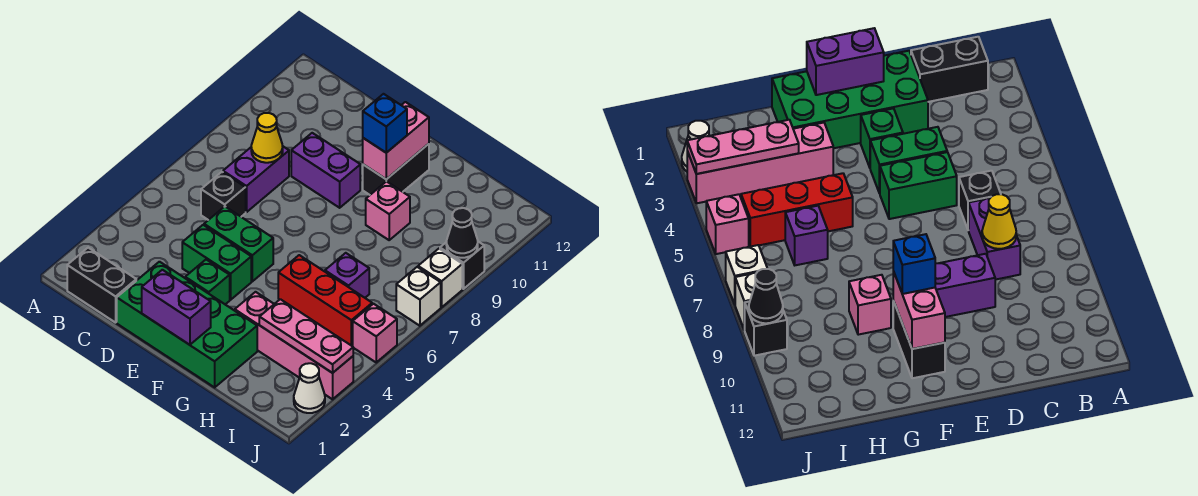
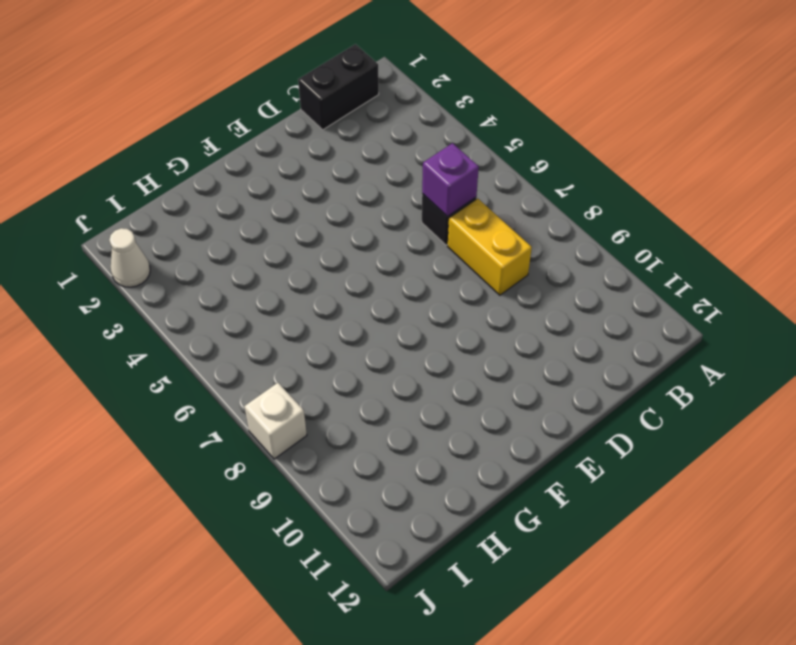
purple brick C6 level 2 -> purple brick H6 level 1
yellow brick C7:C8 level 1 -> purple brick C7:C8 level 1
none -> green brick D1:G2 level 1
none -> green brick D4:E4 level 1
none -> green brick D5:E5 level 1

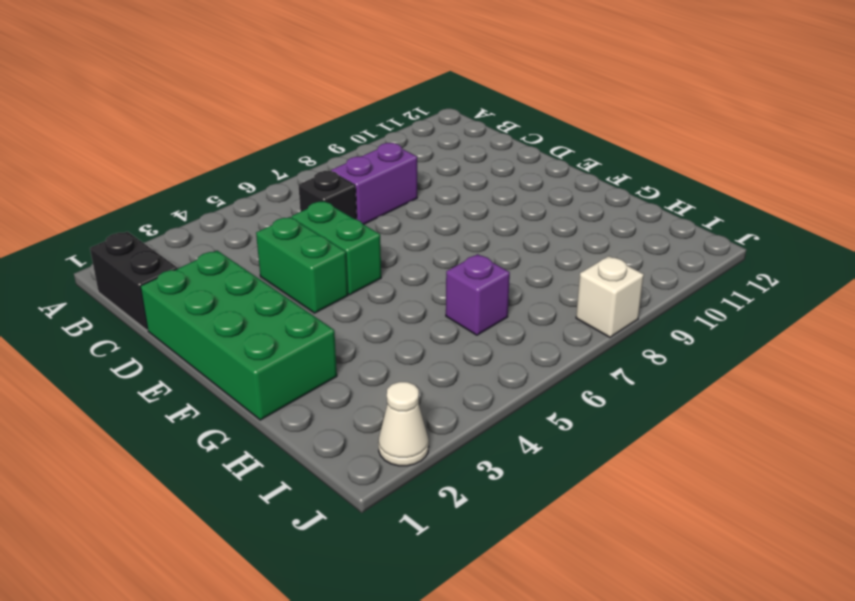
none -> purple brick D9:E9 level 1
none -> green brick E3 level 1
none -> black brick F10:F11 level 1

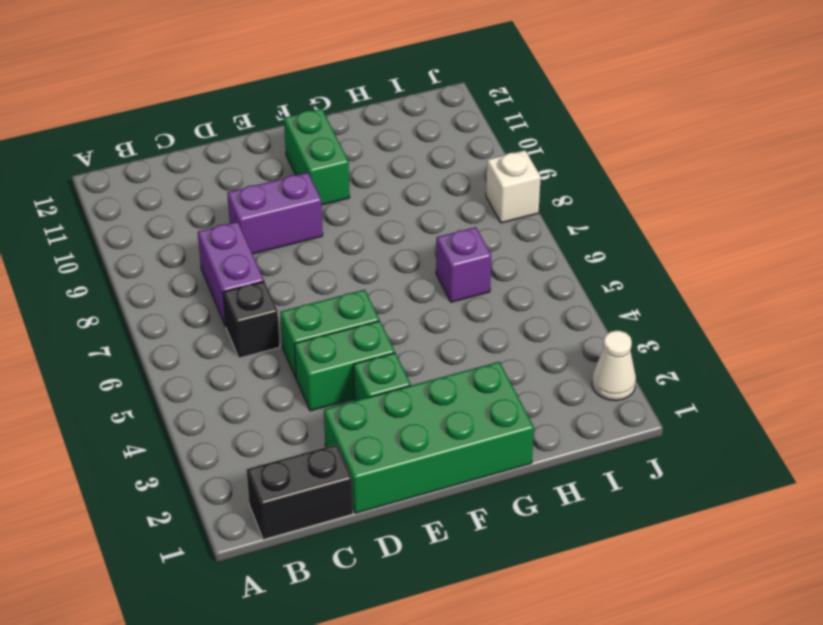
green brick F10:F11 level 1 -> black brick F10:F11 level 1
none -> pink brick G3:J3 level 1
none -> red brick G5:I5 level 1
none -> pink brick G9 level 1

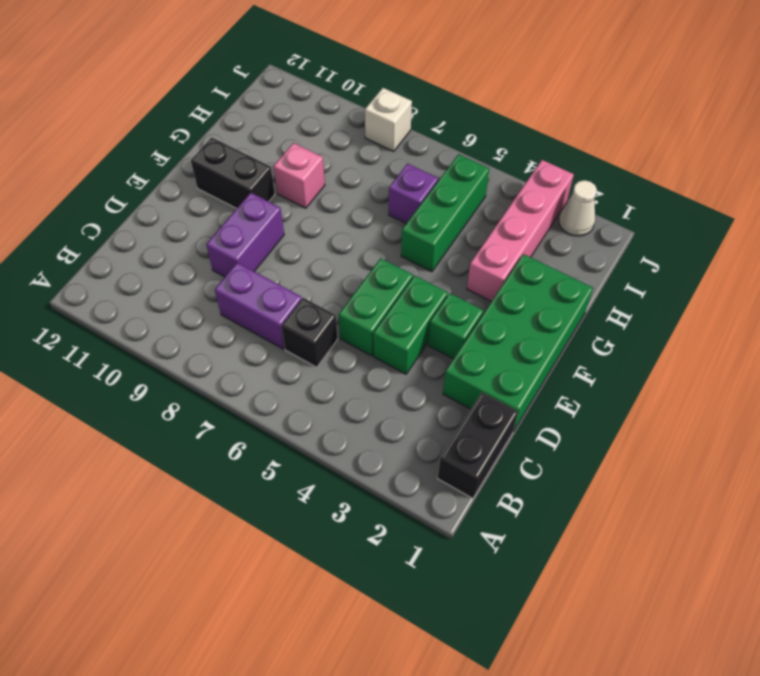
green brick G5:I5 level 1 -> red brick G5:I5 level 1
none -> pink brick J5 level 1
none -> white brick J7 level 1
none -> black brick J9 level 1

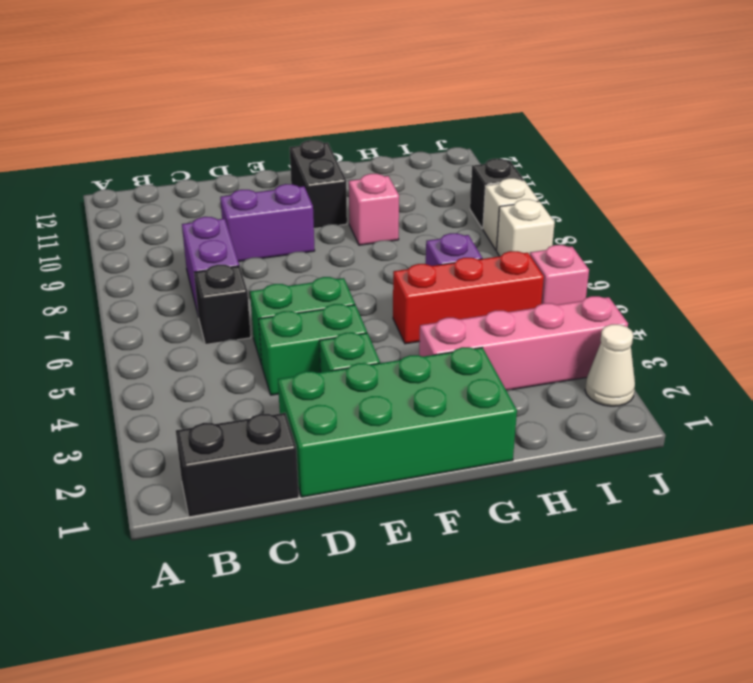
none -> yellow cone C8 level 2
none -> purple brick E1:F1 level 2
none -> pink brick F10:F11 level 2

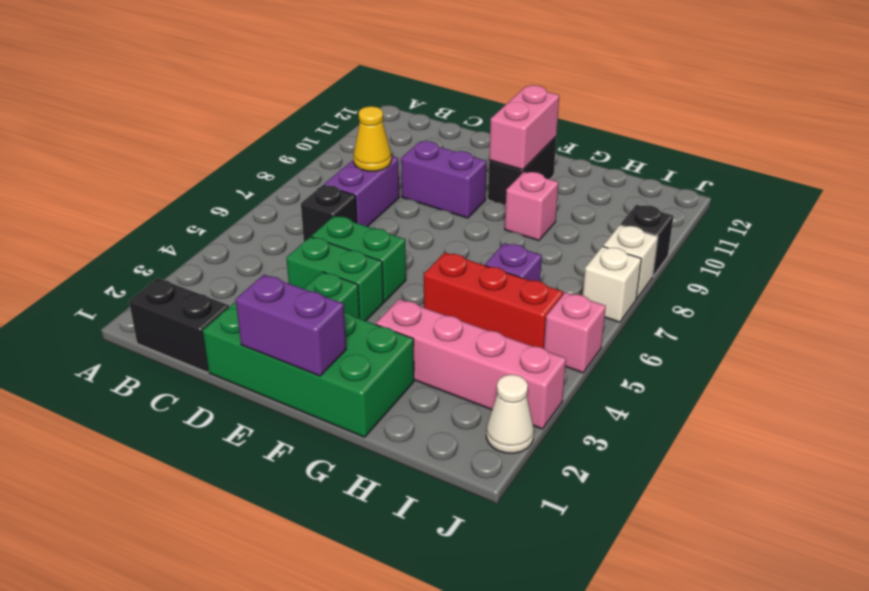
none -> pink plate H3:J3 level 2
none -> black cone J9 level 2
none -> blue brick F10 level 3

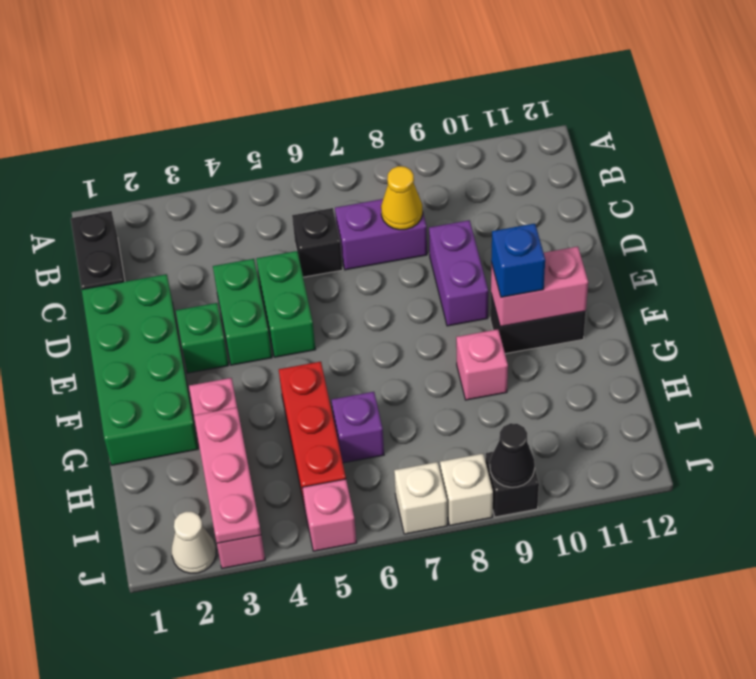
none -> purple brick E1:F1 level 2

